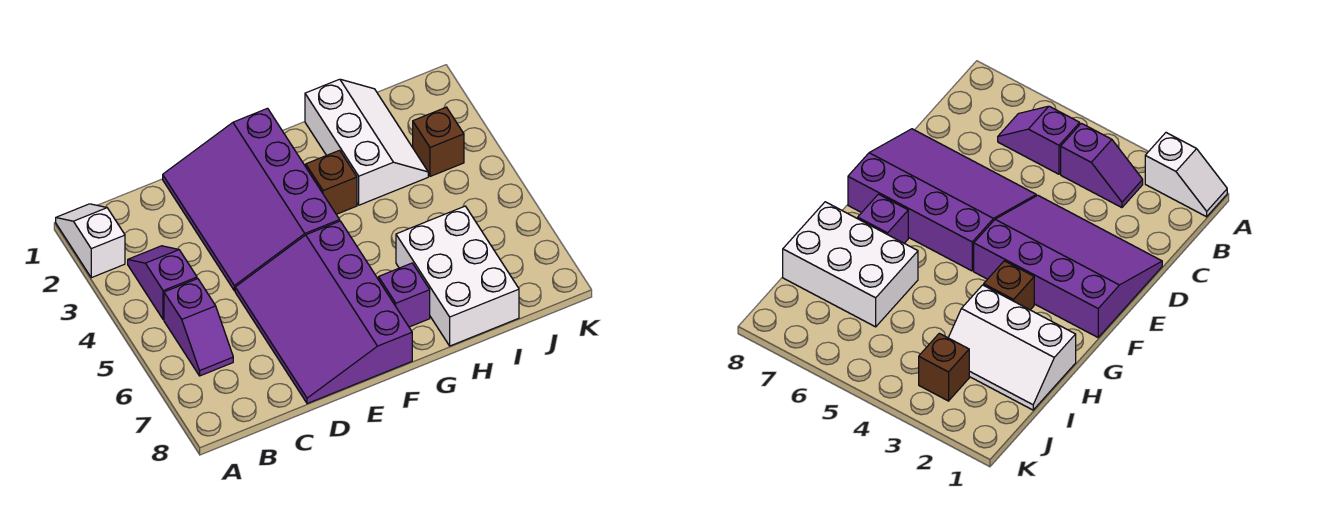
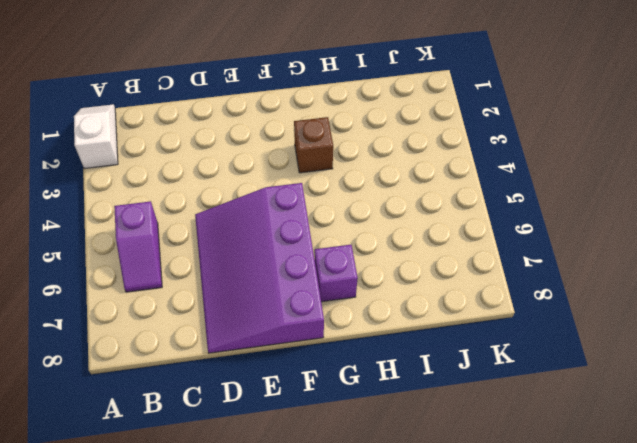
none -> purple slope B3:B4 level 1 top 4
none -> purple slope D1:F4 level 1 top F

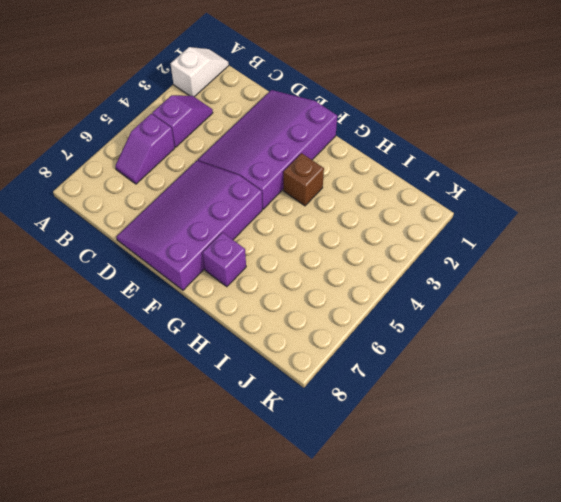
none -> white slope H1:I3 level 1 top H
none -> white brick H6:I8 level 1

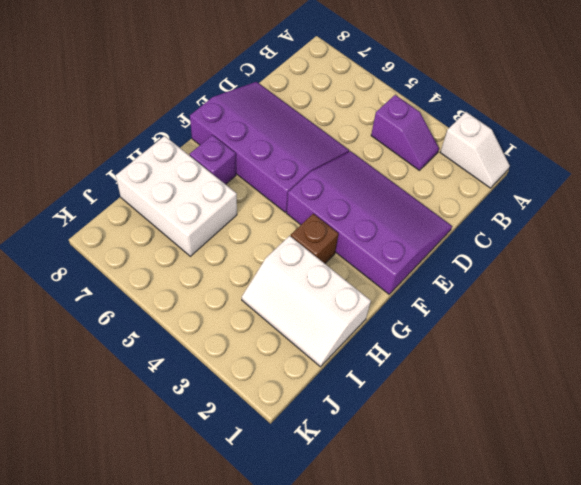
none -> purple slope B5:B6 level 1 top 5
none -> brown brick J3 level 1

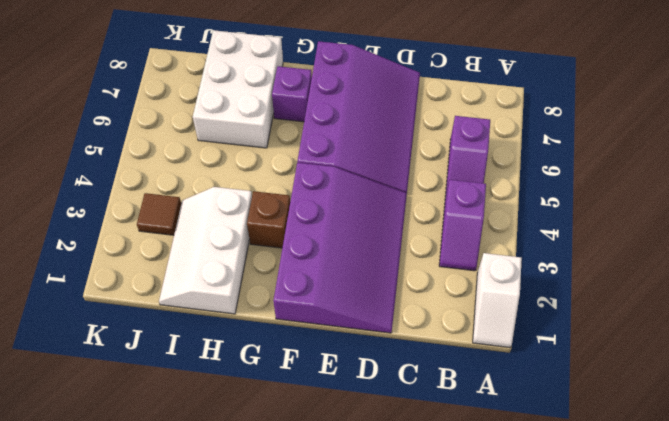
purple slope B5:B6 level 1 top 6 -> purple slope B5:B6 level 1 top 5
brown tile J3 level 1 -> brown brick J3 level 1

